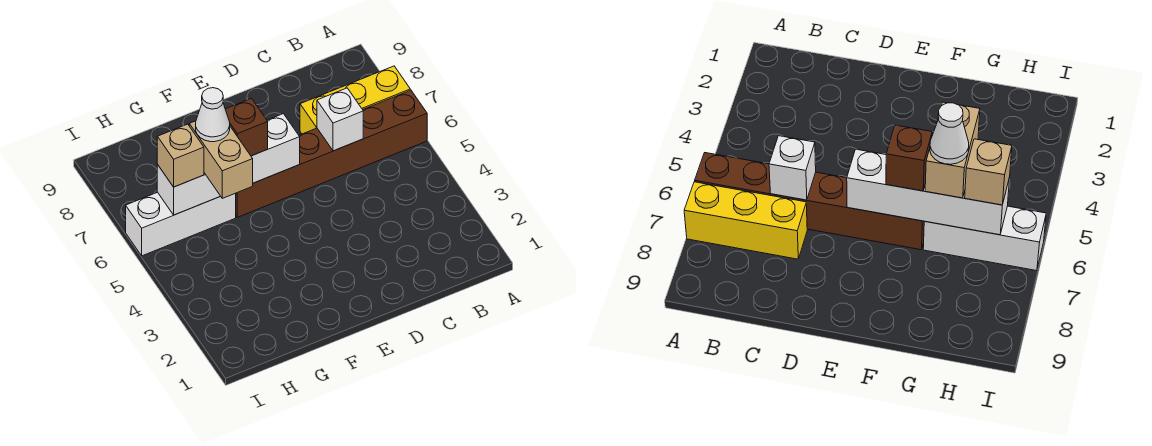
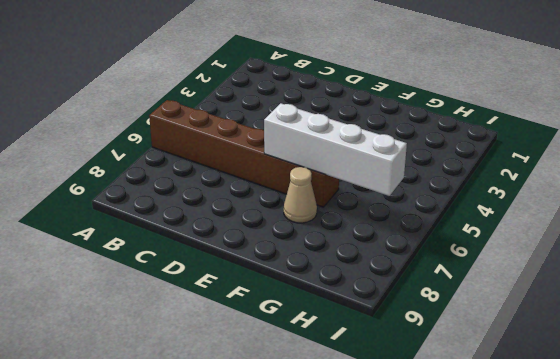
tan cone F7 level 1 -> none
none -> yellow brick A7:C7 level 1
none -> white brick G6:I6 level 1

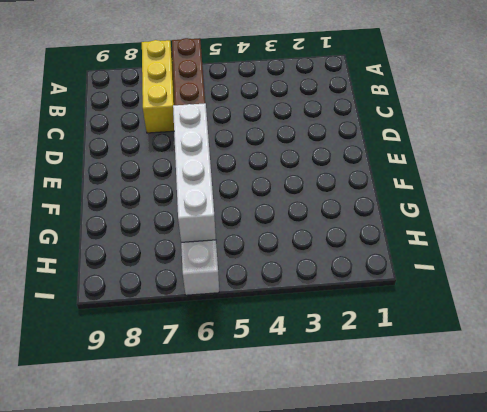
none -> white brick C6 level 2
none -> brown brick F6 level 3

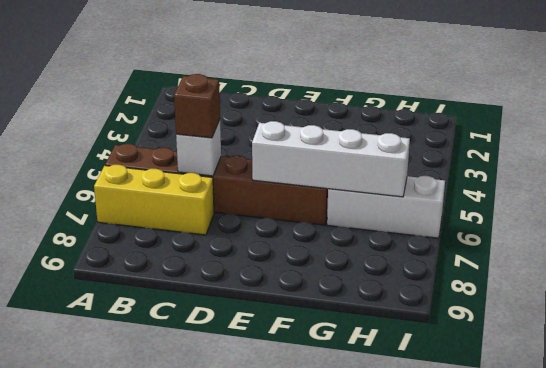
brown brick C6 level 3 -> brown brick F6 level 3
none -> tan brick G5:G6 level 3
none -> tan brick H6 level 3

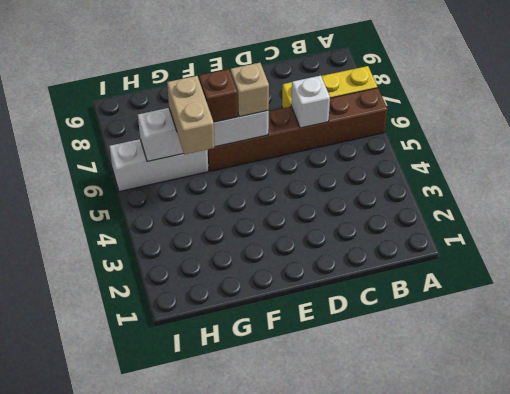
tan brick E6 level 3 -> tan brick H6 level 3
none -> white cone G6 level 4

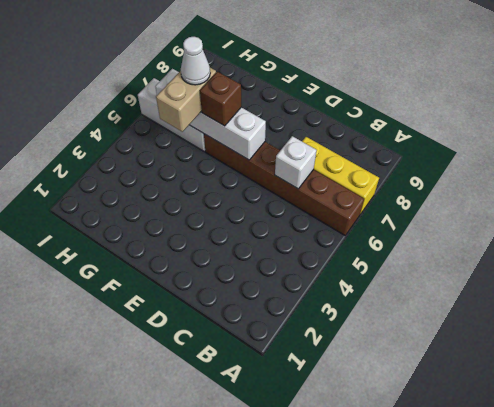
none -> tan brick H6 level 3

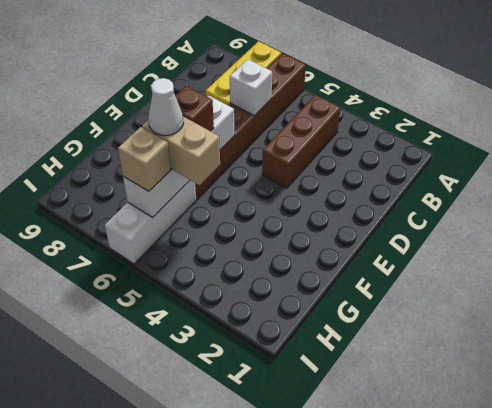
brown brick B4:D4 level 1 -> none

